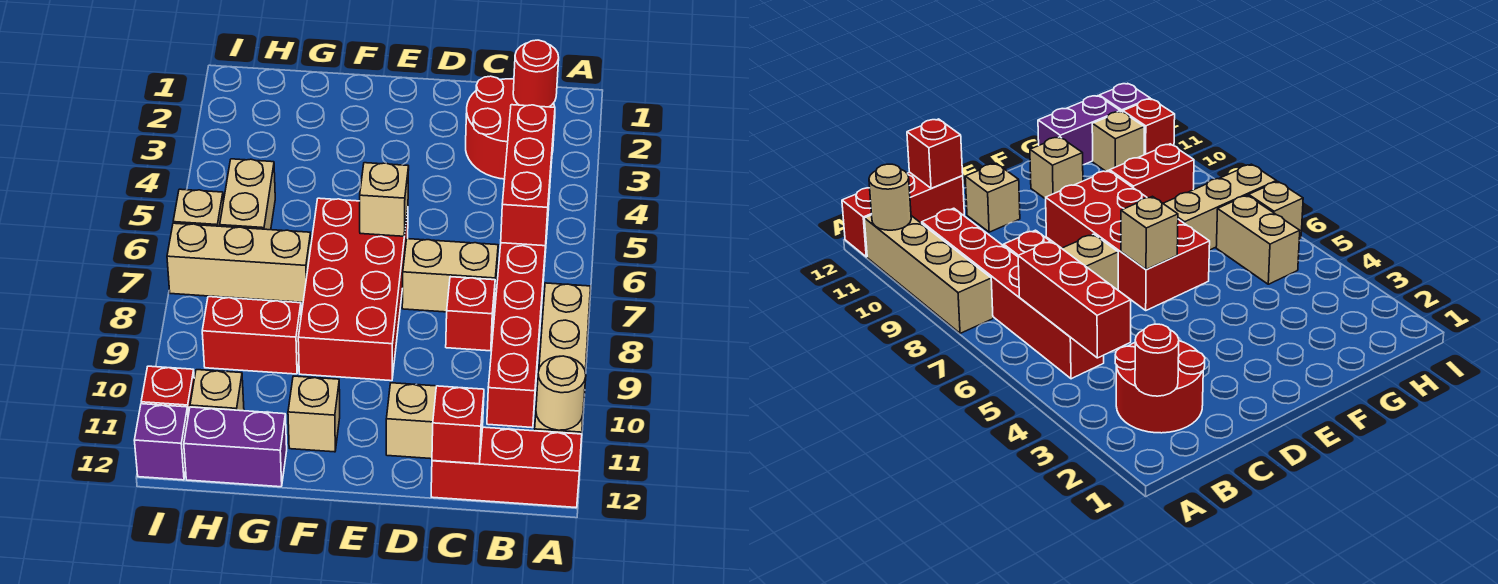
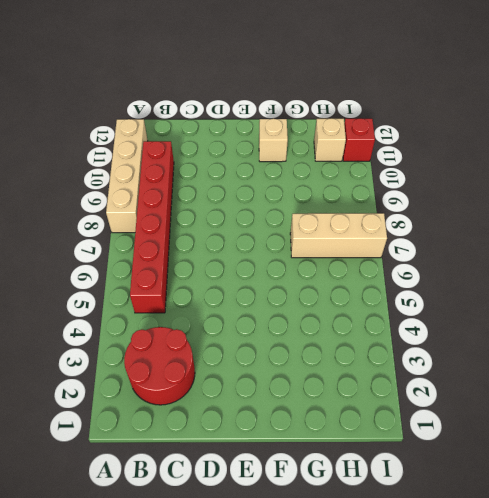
none -> red brick A12:C12 level 1
none -> tan brick C7:D7 level 1
none -> red brick C8 level 1

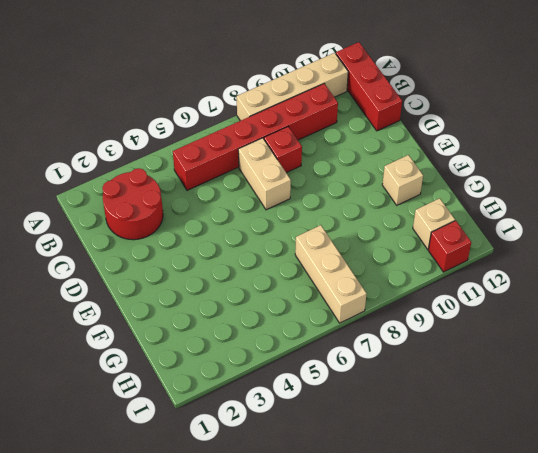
none -> tan brick D11 level 1
none -> red brick E6:F9 level 1
none -> red brick G9:H9 level 1

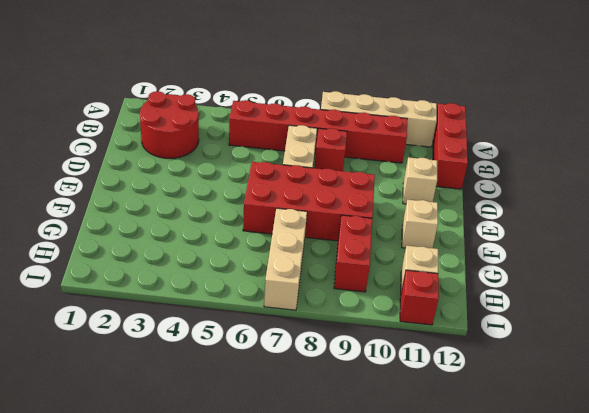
none -> purple brick G12:H12 level 1
none -> tan brick H5:H6 level 1
none -> tan brick I6 level 1

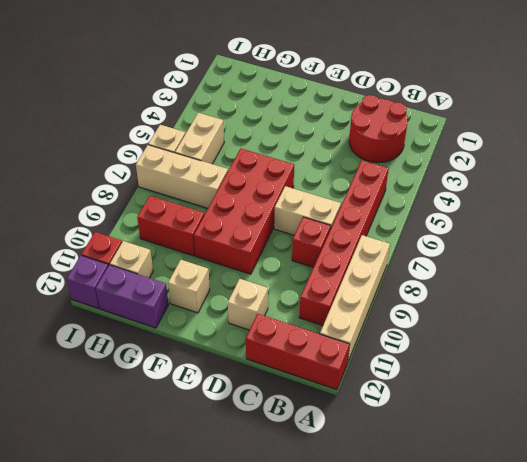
none -> tan round brick A11 level 2
none -> red round brick B2 level 2
none -> red brick B4:B6 level 2

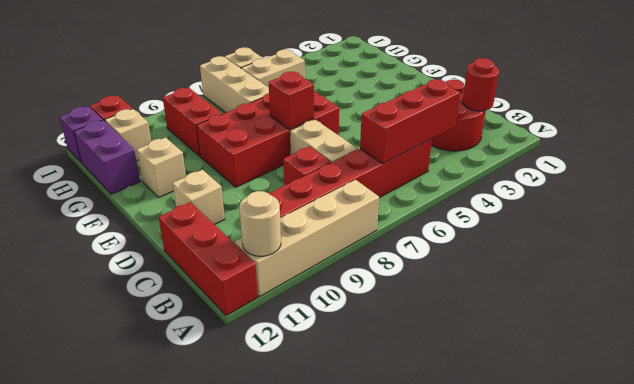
red brick E7 level 2 -> red brick C12 level 2
none -> tan brick E6 level 2

